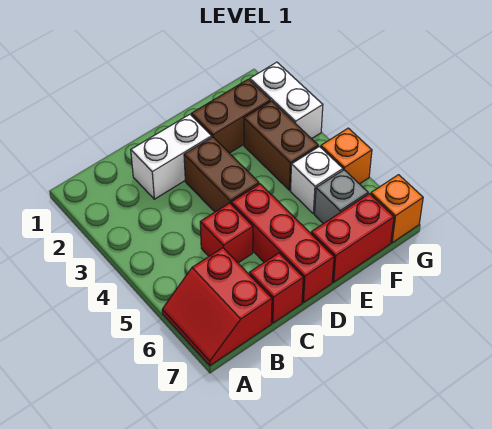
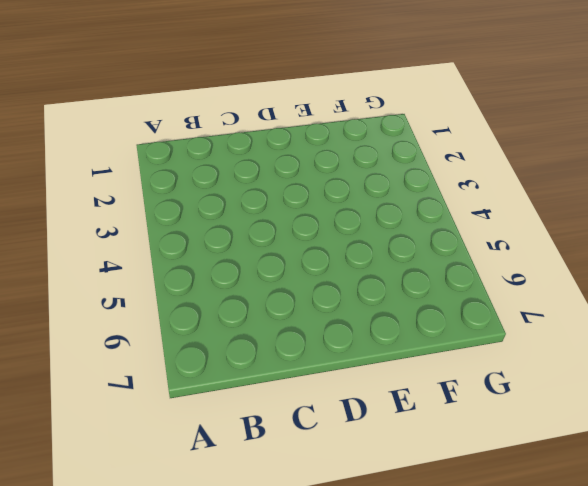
none -> red slope A6:B7 level 1 top B
none -> white brick C2:D2 level 1
none -> red brick C5 level 1

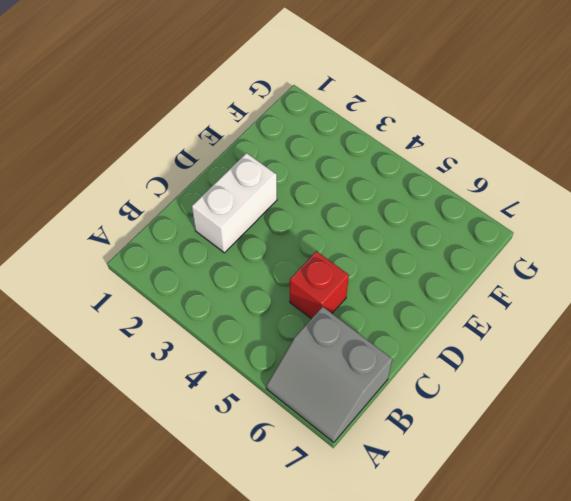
grey slope A6:B7 level 1 top B -> red slope A6:B7 level 1 top B
none -> red brick C7 level 1
none -> brown brick D3:D4 level 1
none -> red brick D5:D7 level 1

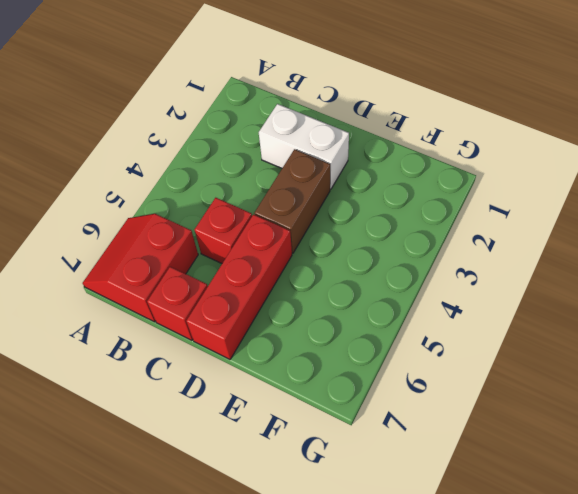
none -> brown brick E2:F2 level 1
none -> red brick E7:F7 level 1
none -> brown brick F3:F4 level 1

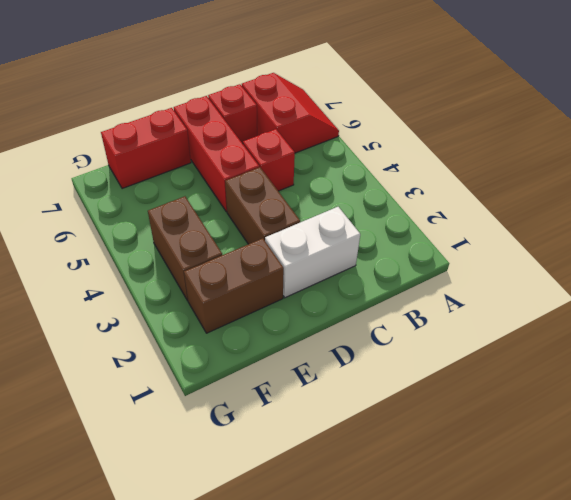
none -> white brick F5 level 1
none -> grey brick F6 level 1
none -> white brick G2:G3 level 1

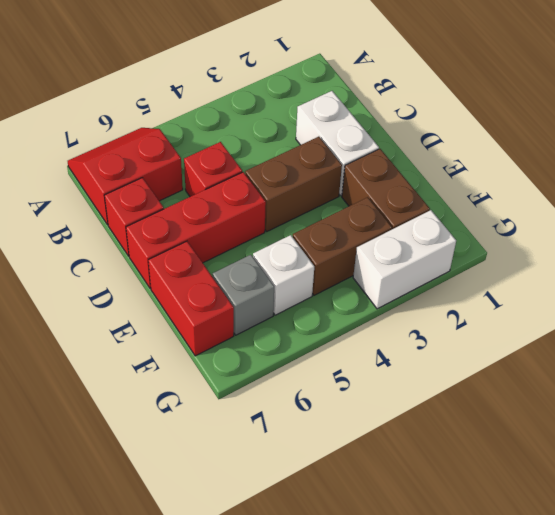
none -> orange brick G5 level 1
none -> orange brick G7 level 1

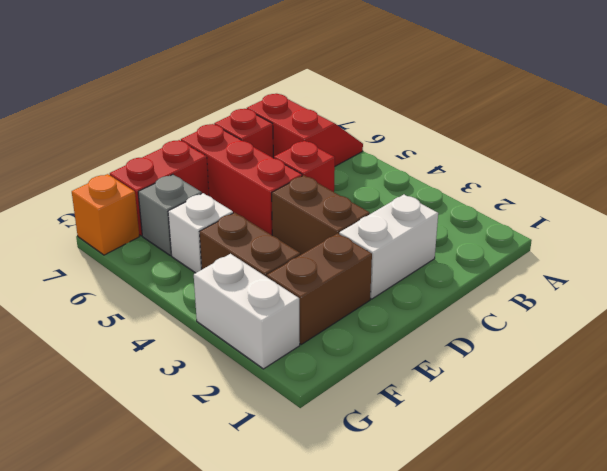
none -> orange brick G5 level 1

